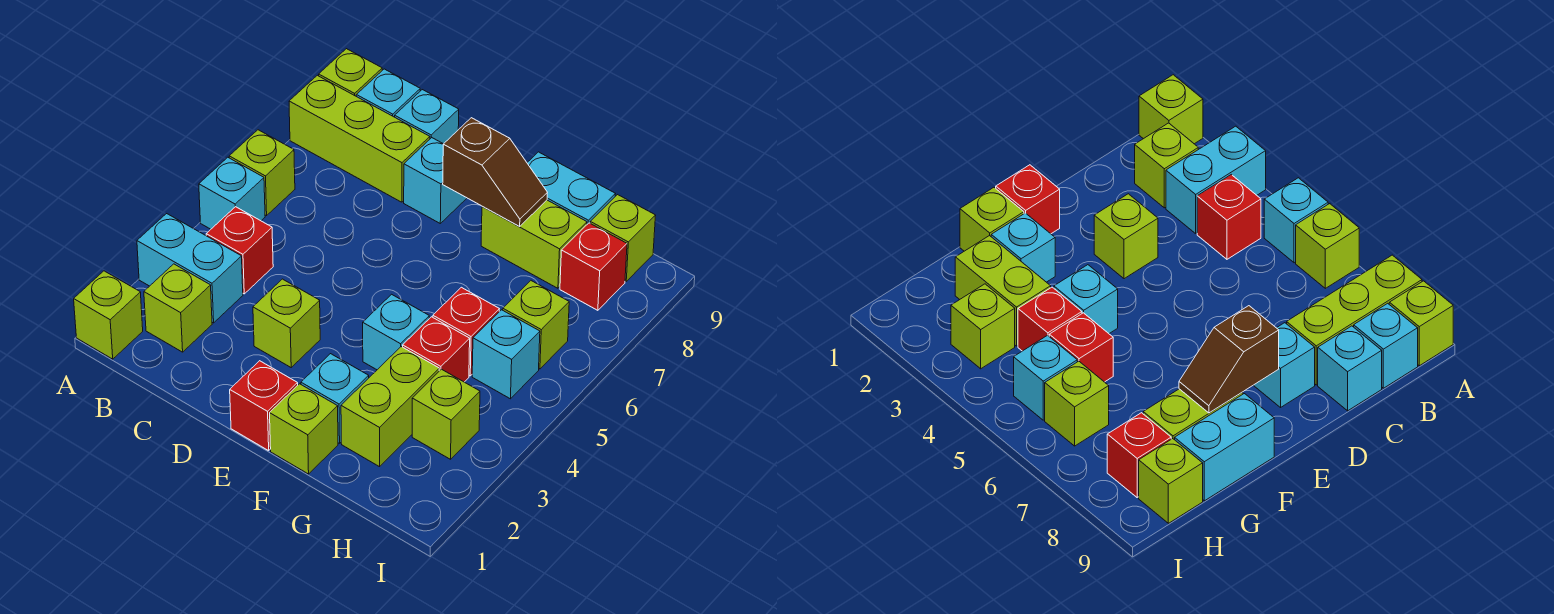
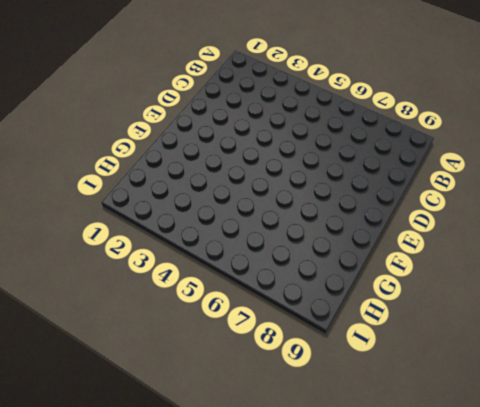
none -> lime brick A1 level 1
none -> cyan brick A3:B3 level 1
none -> cyan brick A5 level 1

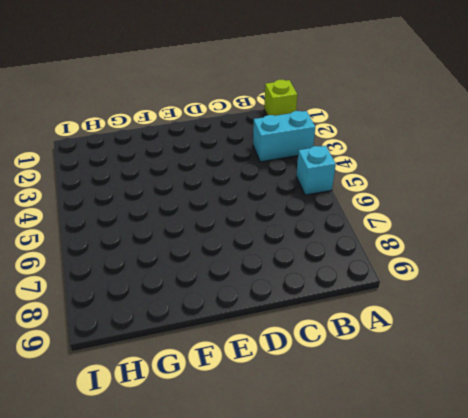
none -> lime brick A6 level 1
none -> lime brick A8:C8 level 1
none -> lime brick A9 level 1

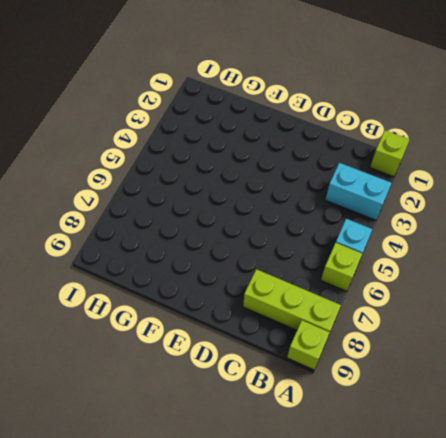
none -> lime brick B2 level 1
none -> red brick B4 level 1
none -> cyan brick B9 level 1

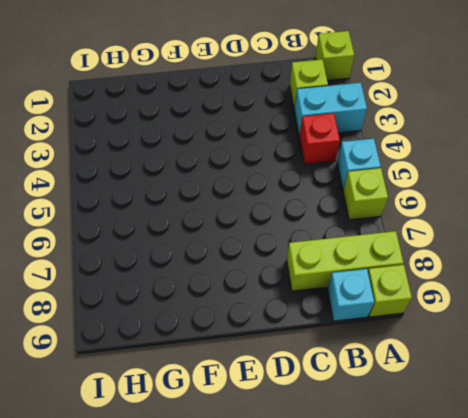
none -> cyan brick C9 level 1
none -> lime brick D3 level 1
none -> cyan brick D8 level 1

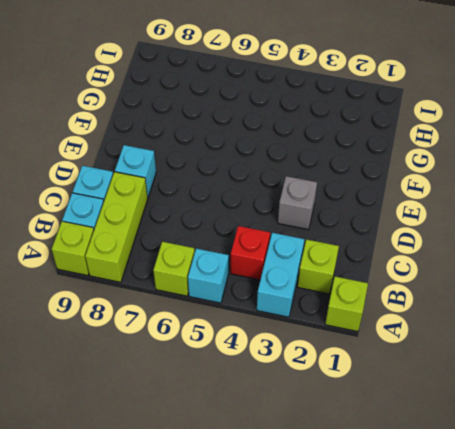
grey brick D3 level 1 -> lime brick D3 level 1
none -> red brick E1 level 1
none -> lime brick F1 level 1
none -> cyan brick F2 level 1

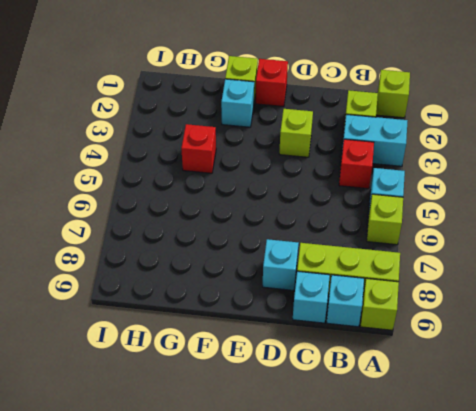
none -> cyan brick F4 level 1
none -> lime brick F8:G8 level 1
none -> cyan brick F9:G9 level 1

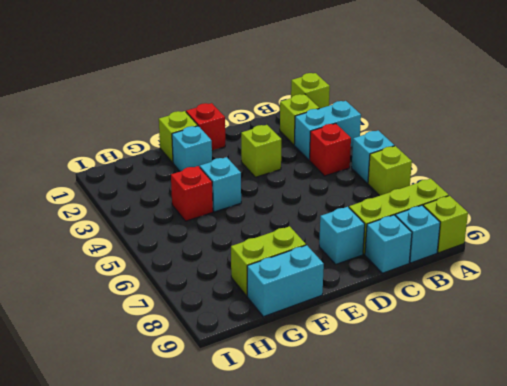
none -> lime brick G2:G3 level 1
none -> red brick G5 level 1
none -> lime brick H3 level 1

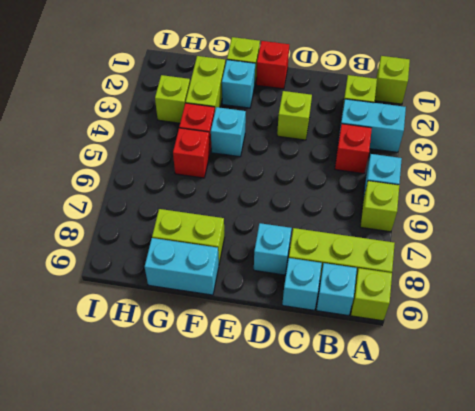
none -> cyan brick H5 level 1
none -> lime brick H6 level 1
none -> red brick H8 level 1

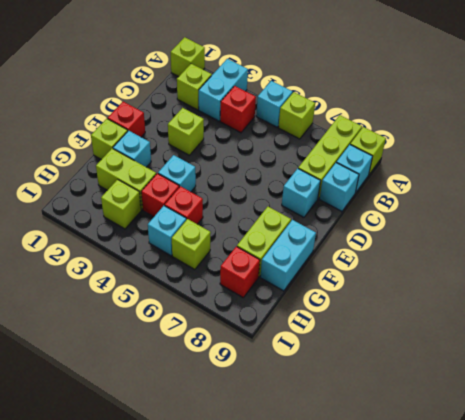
none -> lime brick H9 level 1
none -> brown slope E8:F8 level 2 top E

